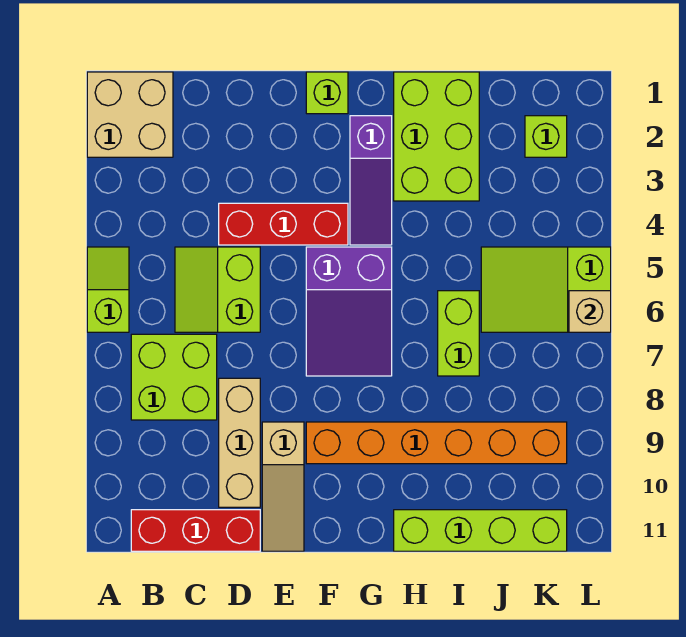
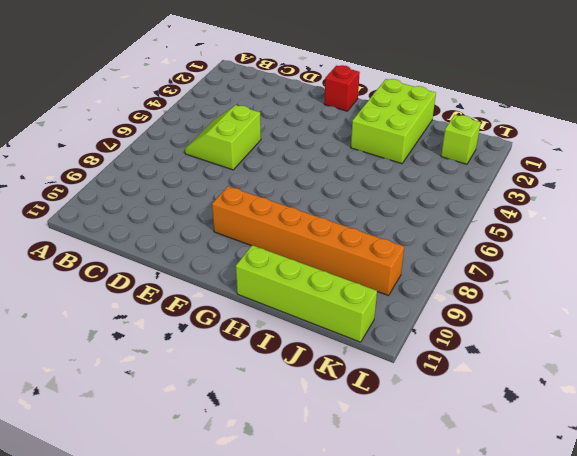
red brick F1 level 1 -> lime brick F1 level 1
none -> tan brick A1:B2 level 1
none -> lime slope A5:A6 level 1 top 6
none -> lime brick B7:C8 level 1

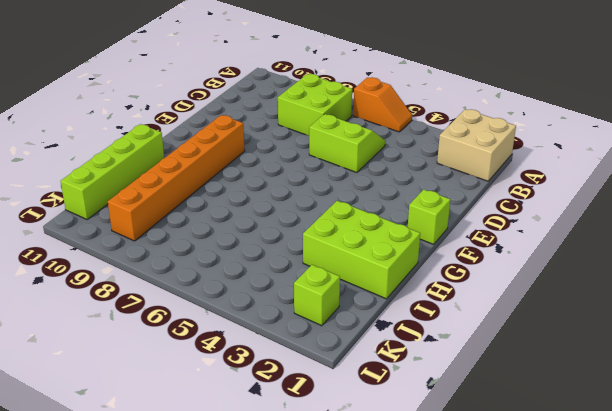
orange slope A5:A6 level 1 top 6 -> lime slope A5:A6 level 1 top 6
none -> red brick B11:D11 level 1
none -> red brick D4:F4 level 1
none -> tan brick D8:D10 level 1

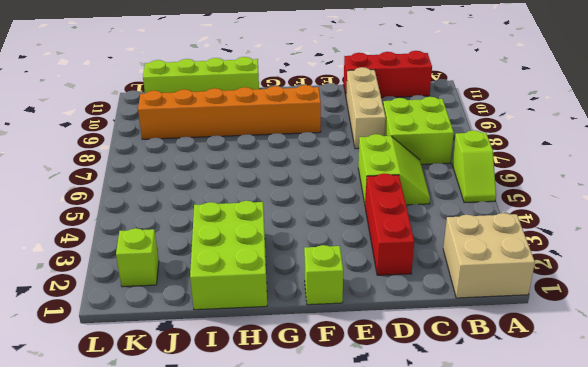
red brick D2:D4 level 1 -> red brick D4:F4 level 1
none -> tan slope E9:E11 level 1 top 9
none -> purple slope F5:G7 level 1 top 5
none -> purple slope G2:G4 level 1 top 2

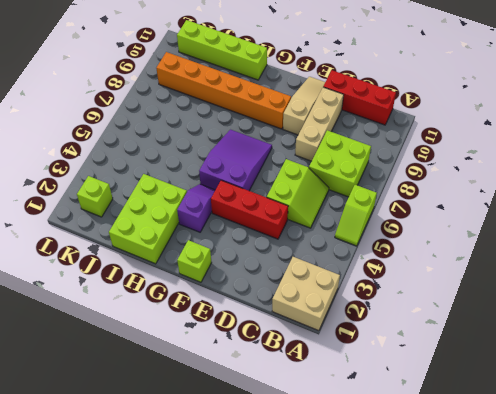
purple slope G3:G4 level 1 top 3 -> purple slope G2:G4 level 1 top 2
none -> lime brick I6:I7 level 1
none -> lime slope J5:L6 level 1 top L
none -> tan brick L6 level 2

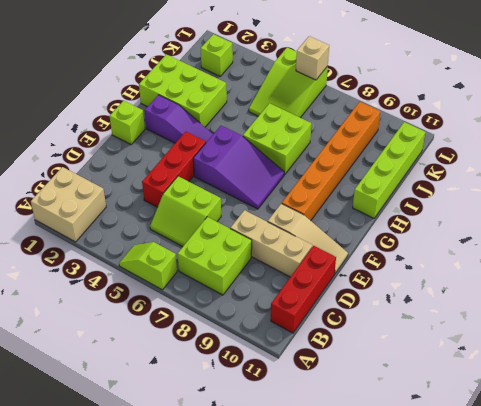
lime brick H6:I7 level 1 -> lime brick I6:I7 level 1

